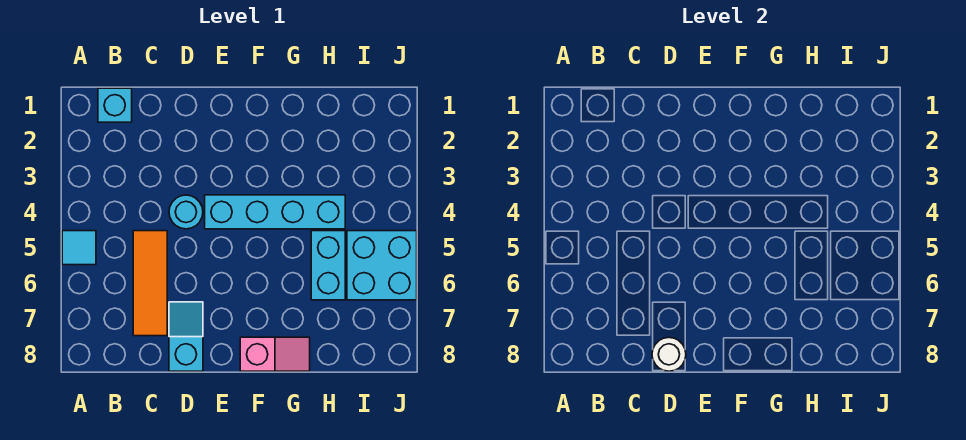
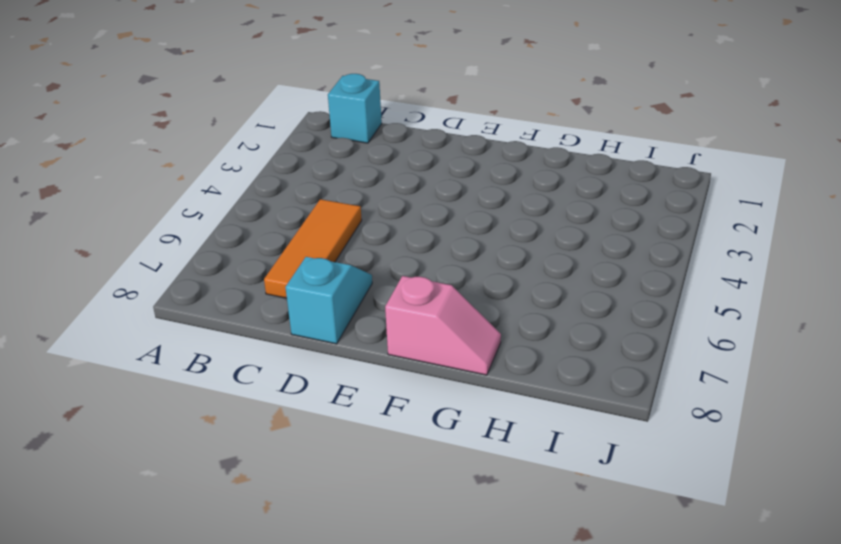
none -> cyan tile A5 level 1
none -> cyan round brick D4 level 1

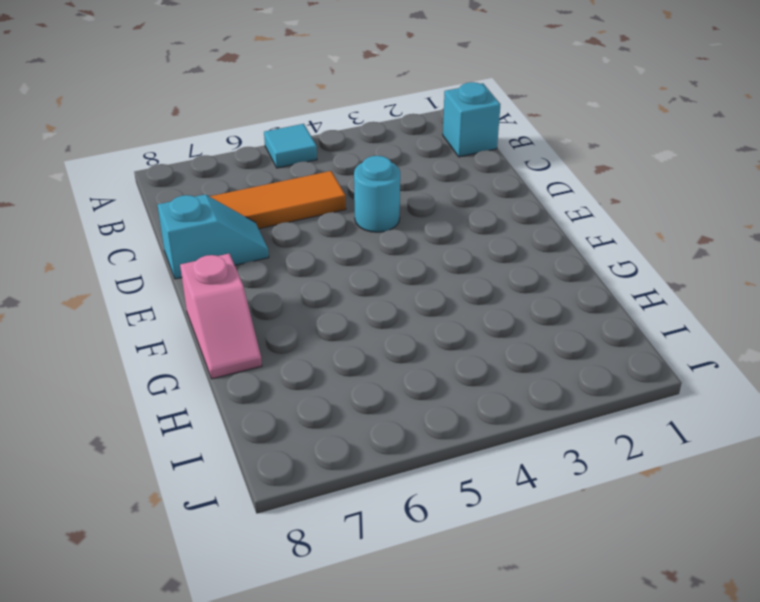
none -> cyan brick E4:H4 level 1
none -> cyan brick H5:H6 level 1

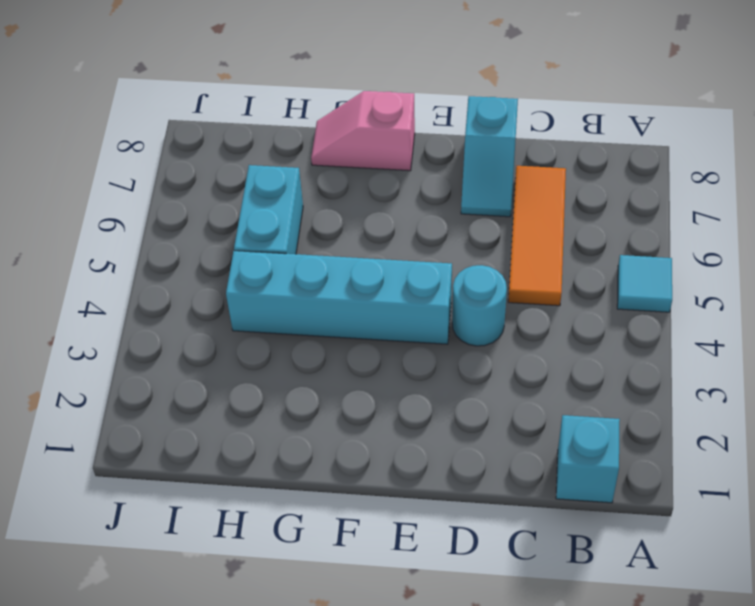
none -> cyan brick I5:J6 level 1
none -> white round brick D8 level 2

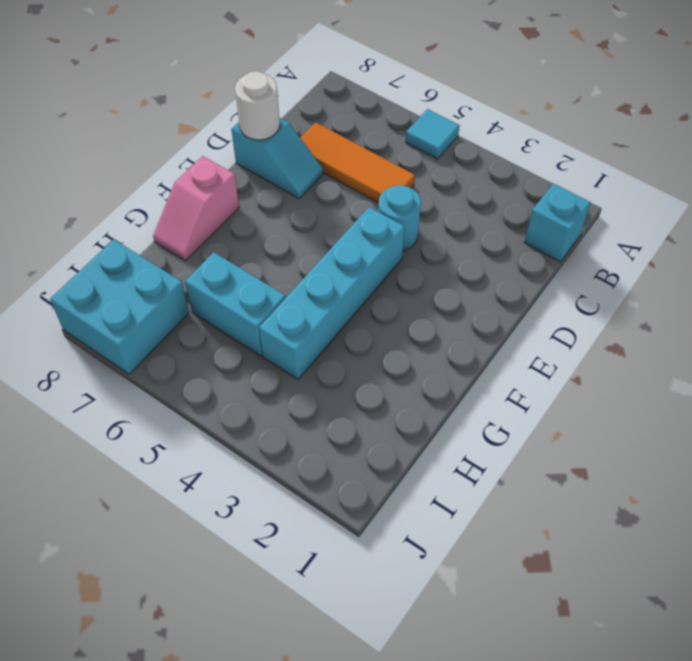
cyan brick I7:J8 level 1 -> cyan brick I5:J6 level 1

